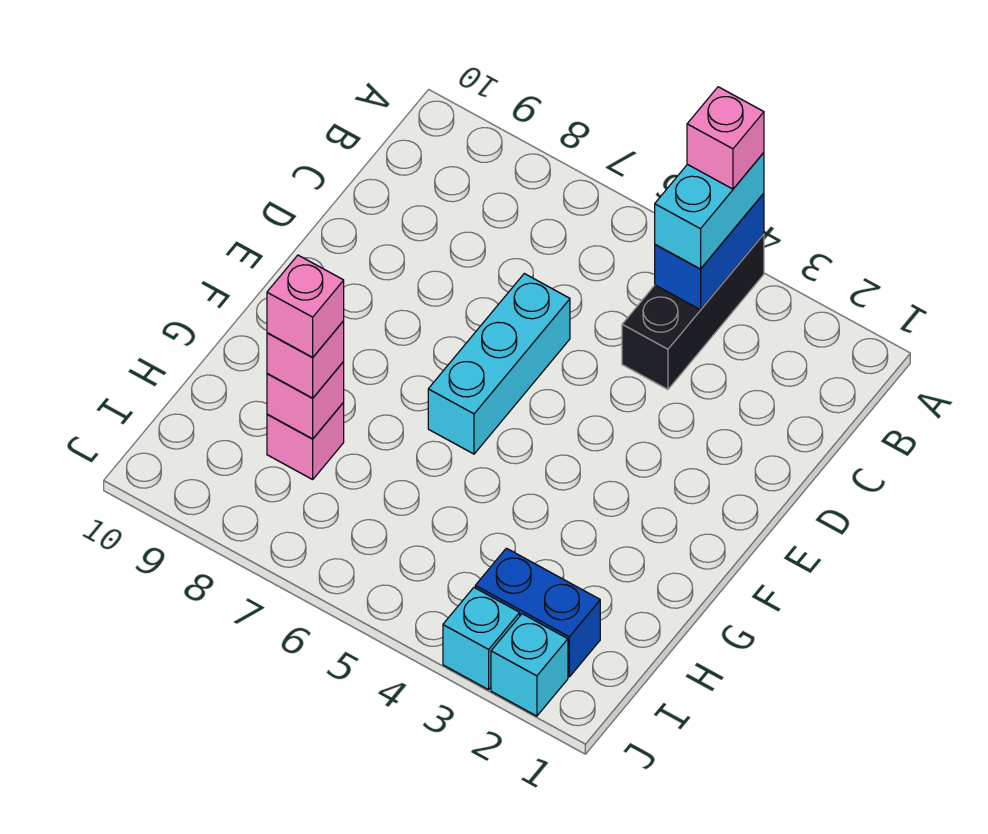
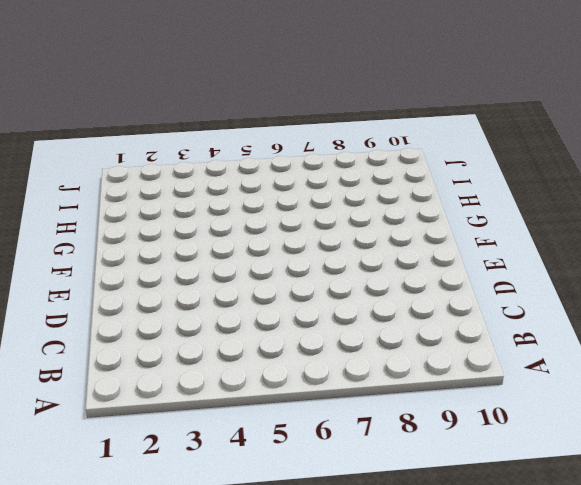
none -> black brick A4:C4 level 1
none -> cyan brick D6:F6 level 1
none -> pink brick H8 level 1

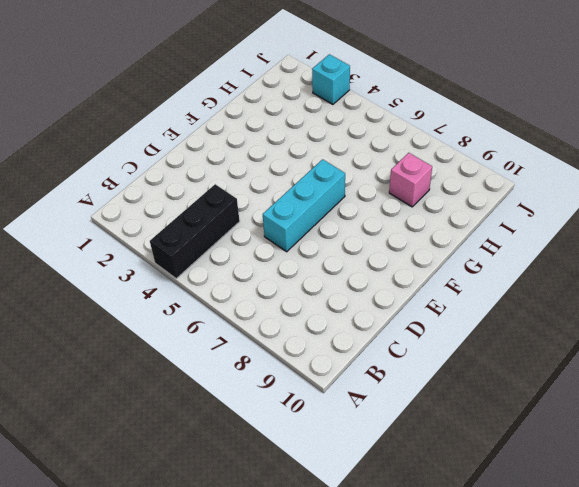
none -> blue brick I2:I3 level 1
none -> cyan brick J2 level 1
none -> blue brick A4:B4 level 2

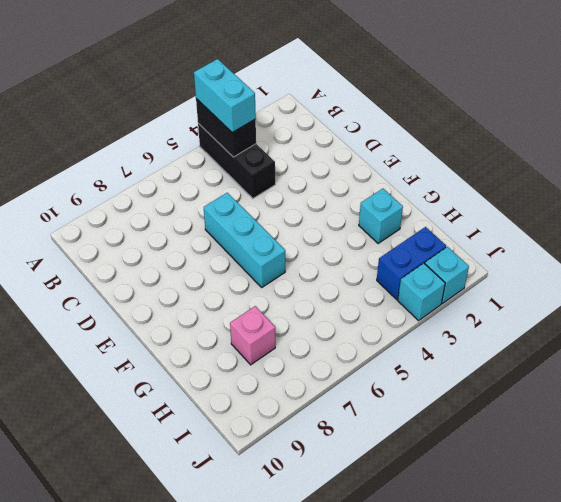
black brick A4:B4 level 2 -> blue brick A4:B4 level 2
cyan brick G2 level 1 -> none
none -> pink brick H8 level 2
none -> pink brick H8 level 3
none -> pink brick A4 level 4

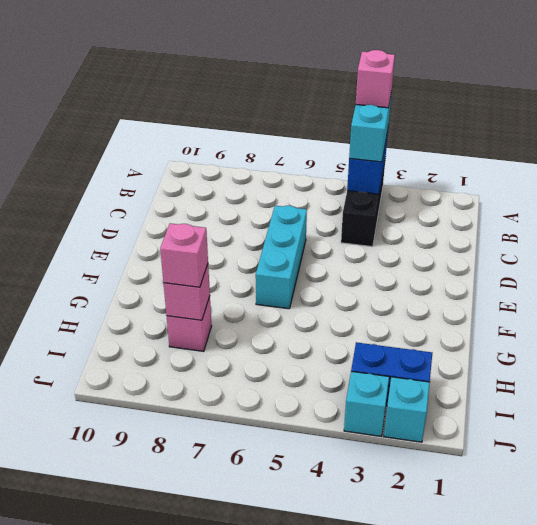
none -> pink brick H8 level 4

